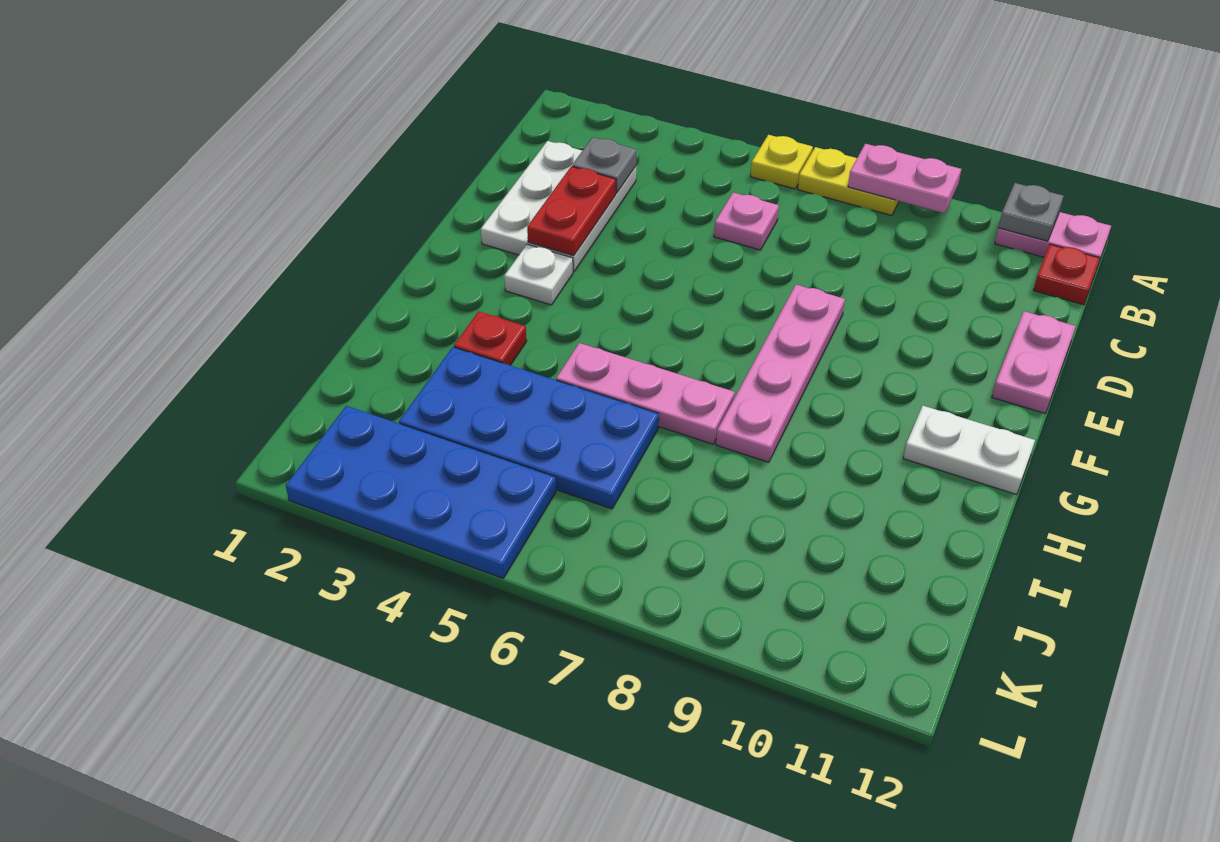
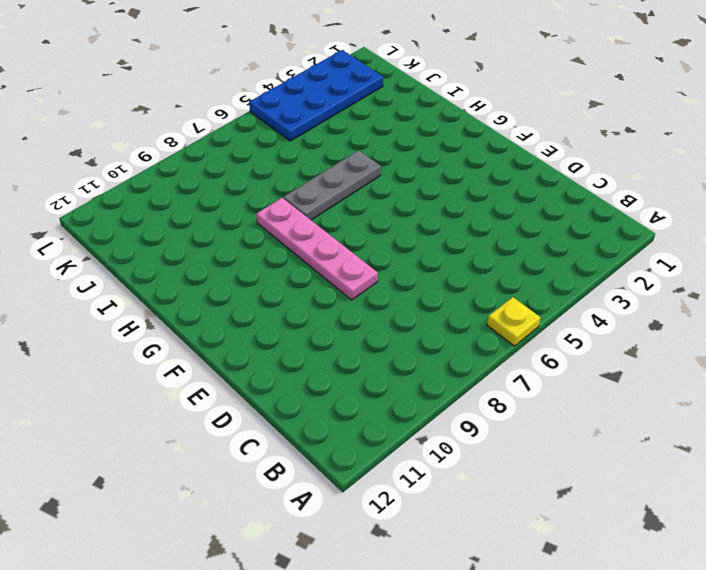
grey plate H5:H7 level 1 -> pink plate H5:H7 level 1
none -> yellow plate A7:A8 level 1
none -> pink plate A11:A12 level 1
none -> red plate B12 level 1

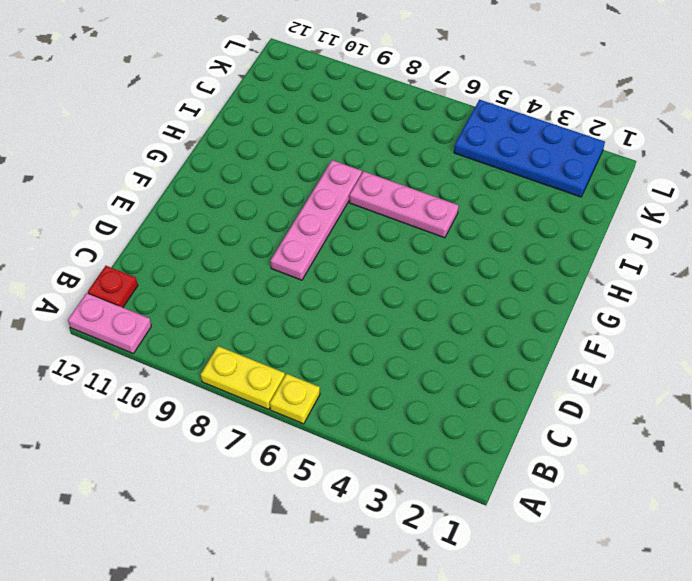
none -> white plate C2:E3 level 1
none -> pink plate C6 level 1
none -> pink plate D12:E12 level 1

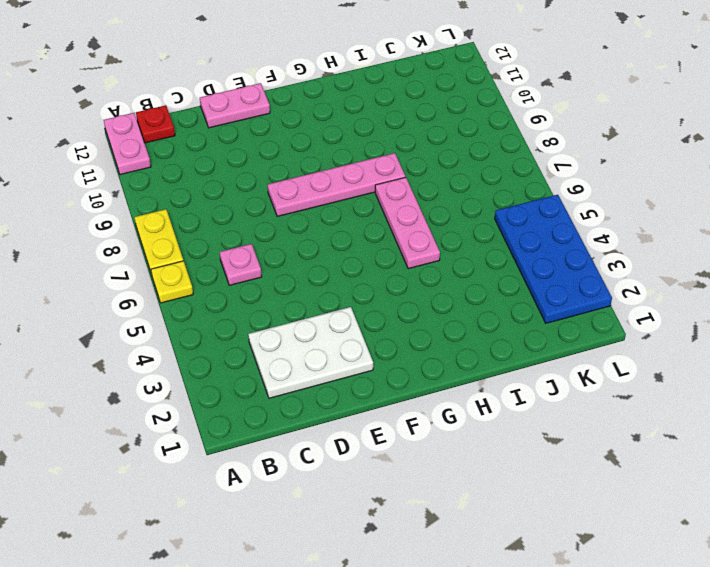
none -> white plate F3 level 1
none -> white plate G11:G12 level 1
none -> red plate H3 level 1

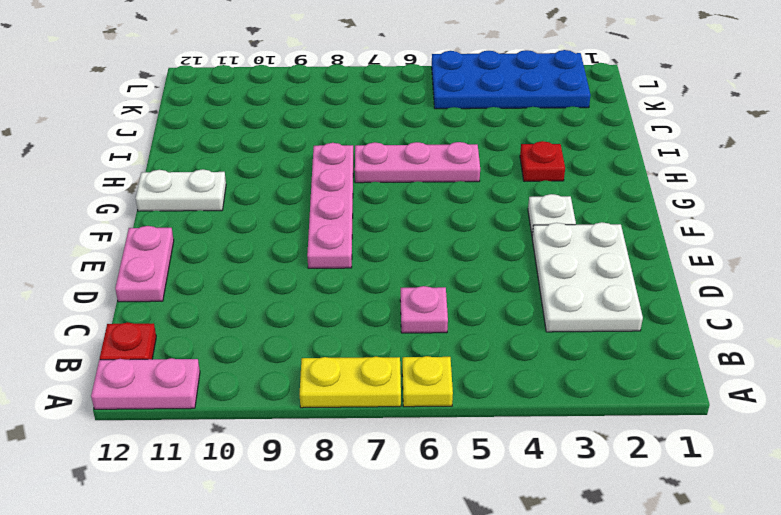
none -> blue plate I3:J6 level 1
none -> pink plate A8:A9 level 2
none -> grey plate A11 level 2

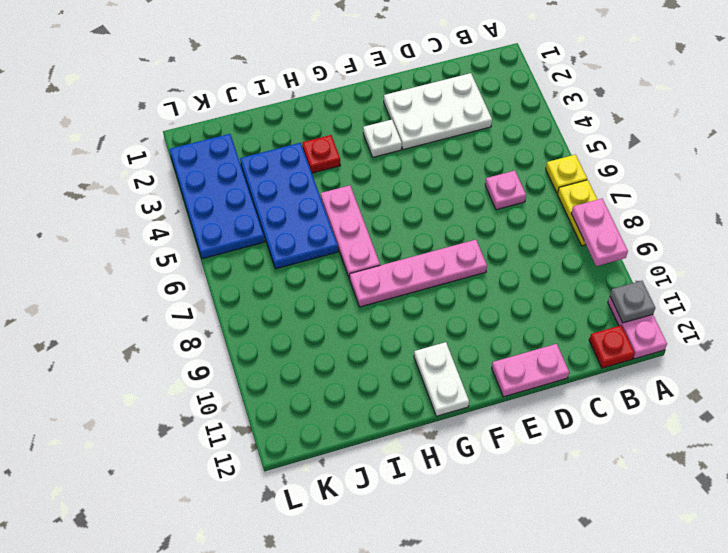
none -> grey plate C3 level 2
none -> red plate D3:E3 level 2

